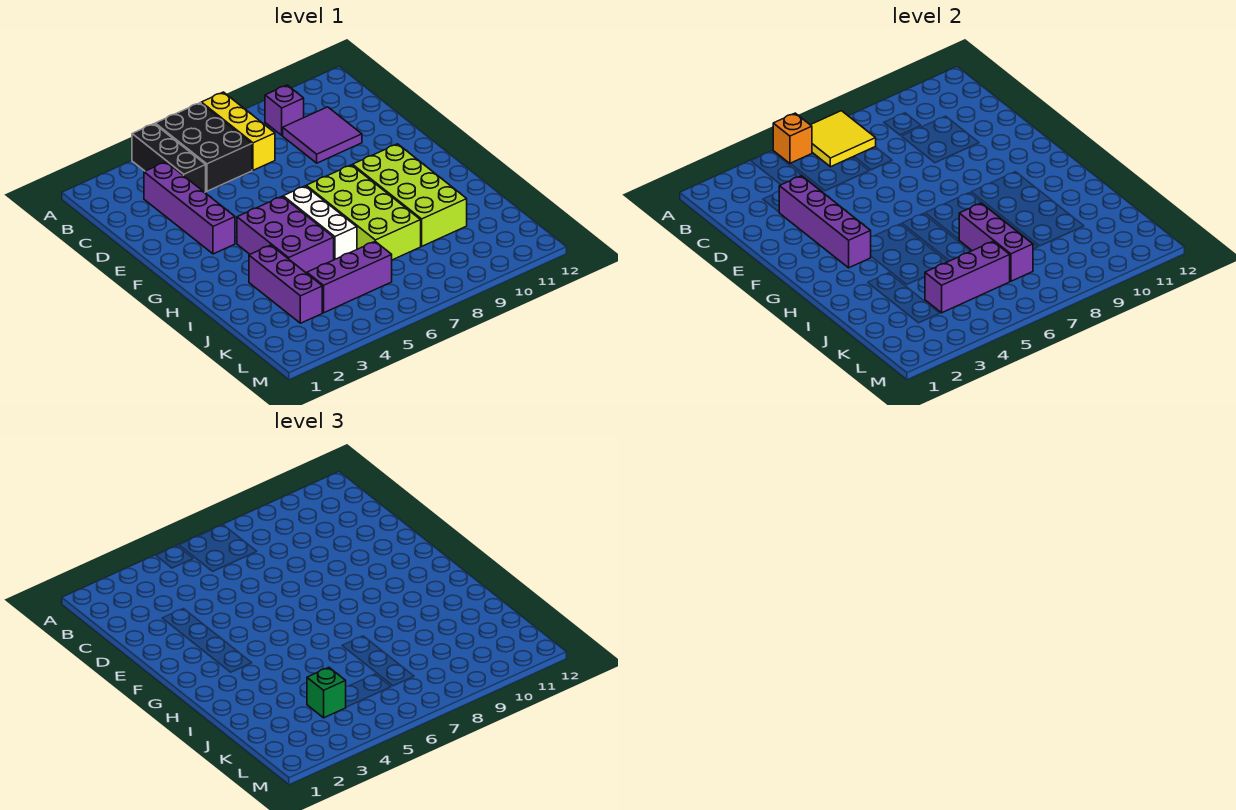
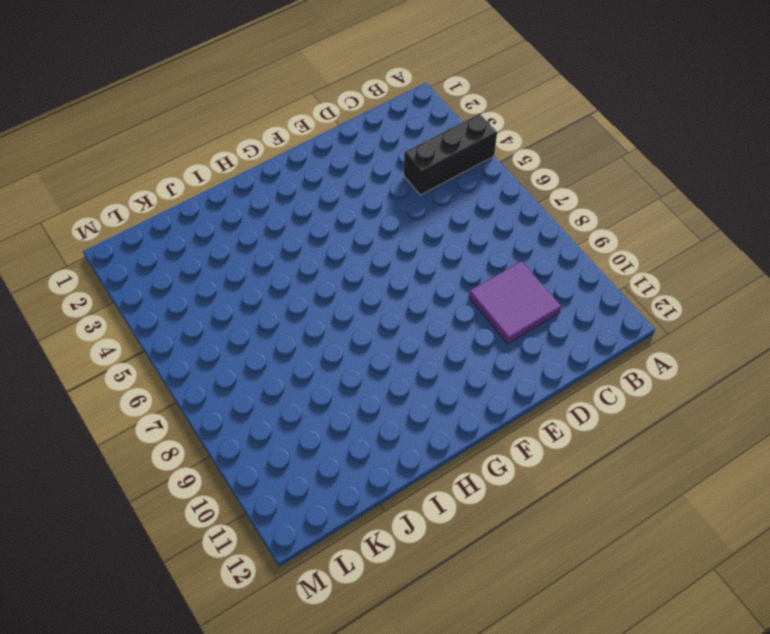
none -> black brick A5:C6 level 1
none -> yellow brick A7:C7 level 1
none -> purple brick B9 level 1

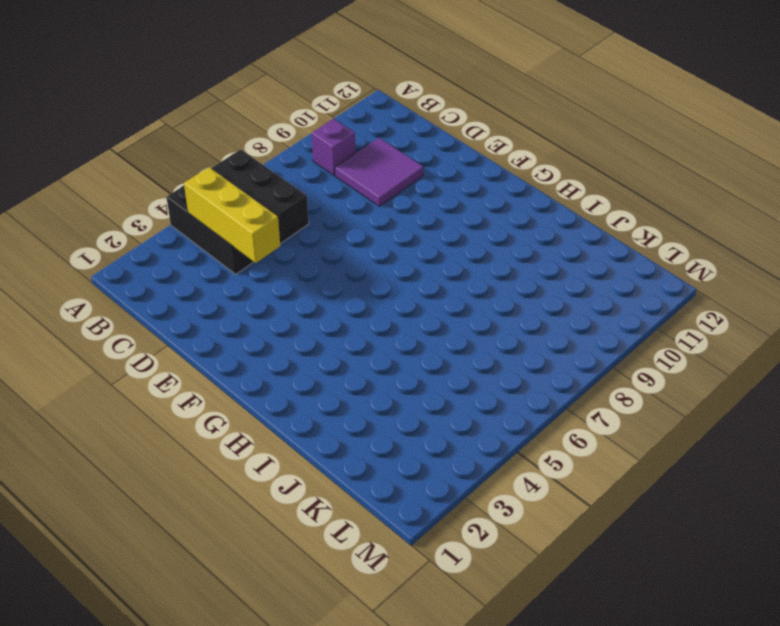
yellow brick B4:D4 level 2 -> yellow brick A7:C7 level 1
none -> purple brick C3:F3 level 1
none -> purple brick G4:I5 level 1
none -> white brick G6:I6 level 1

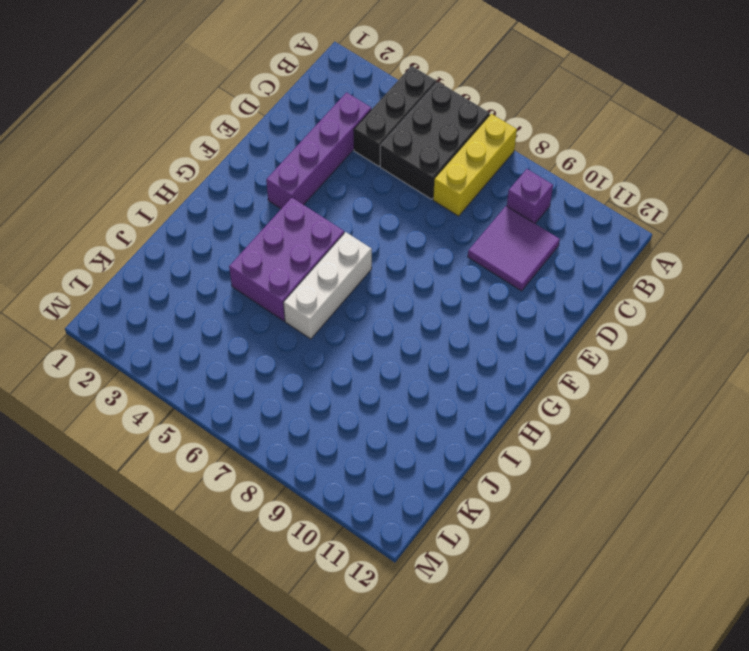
none -> lime brick G7:J8 level 1
none -> lime brick G9:J10 level 1
none -> purple brick I3:K3 level 1

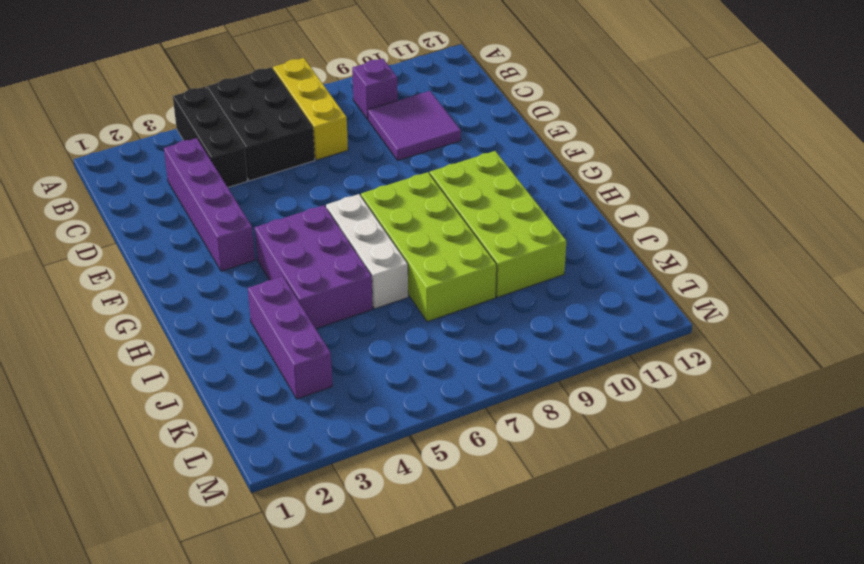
none -> purple brick K4:K6 level 1
none -> orange brick A5 level 2
none -> yellow tile A6:B7 level 2

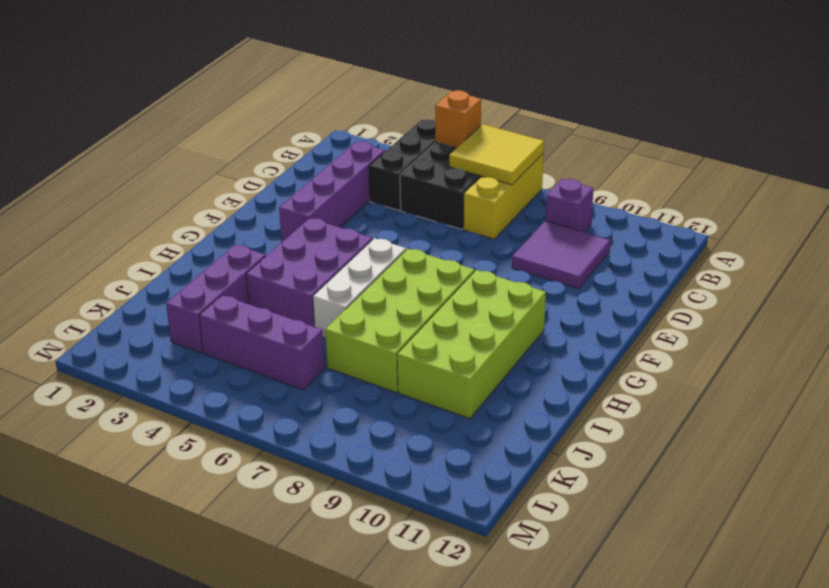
none -> purple brick D3:G3 level 2
none -> purple brick I7:K7 level 2
none -> purple brick K4:K6 level 2

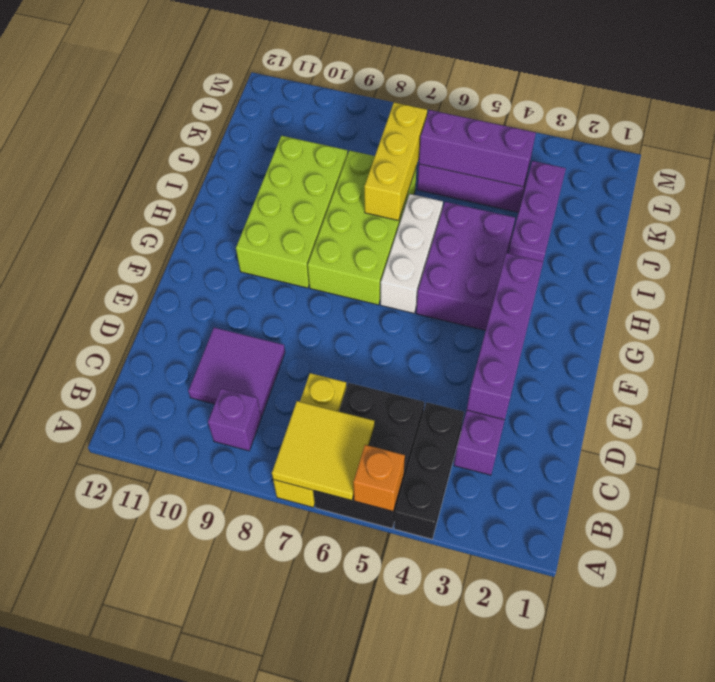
yellow brick I7:K7 level 2 -> purple brick I7:K7 level 2
none -> green brick K4 level 3

